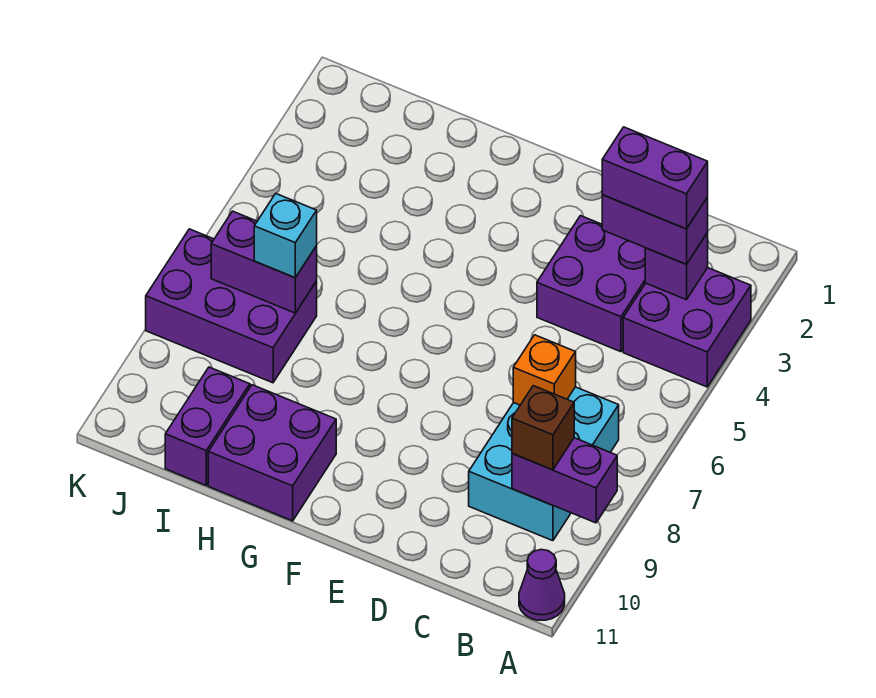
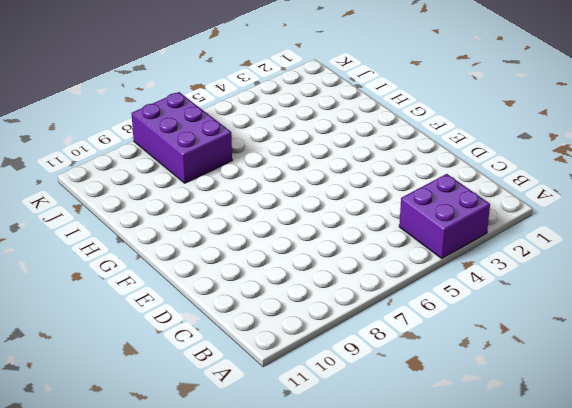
none -> purple cone A11 level 1
none -> cyan brick B7:C9 level 1
none -> purple brick C3:D4 level 1

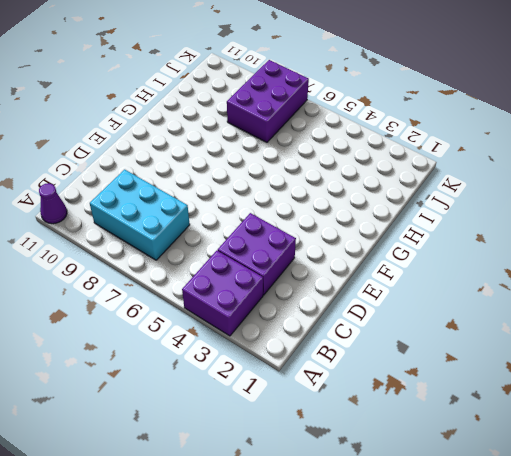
none -> purple brick G10:H11 level 1
none -> purple brick I10:I11 level 1
none -> purple brick A9:B9 level 2

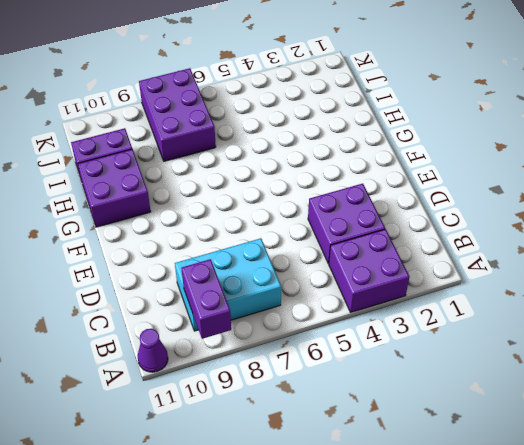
none -> purple brick B3 level 2
none -> orange brick C7 level 2
none -> purple brick I7:J7 level 2

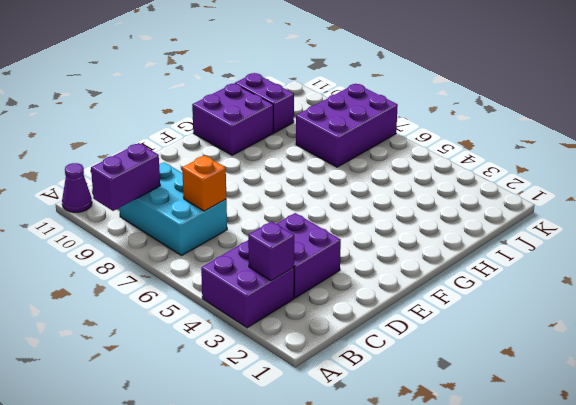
none -> purple brick I7:J7 level 2
none -> purple brick B3:C3 level 3
none -> brown brick B9 level 3

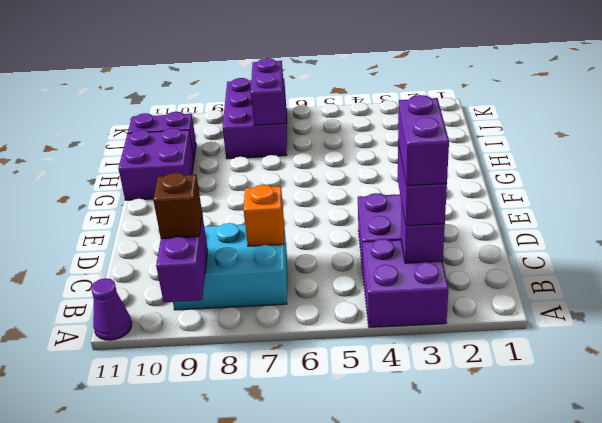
none -> cyan brick I7 level 3

